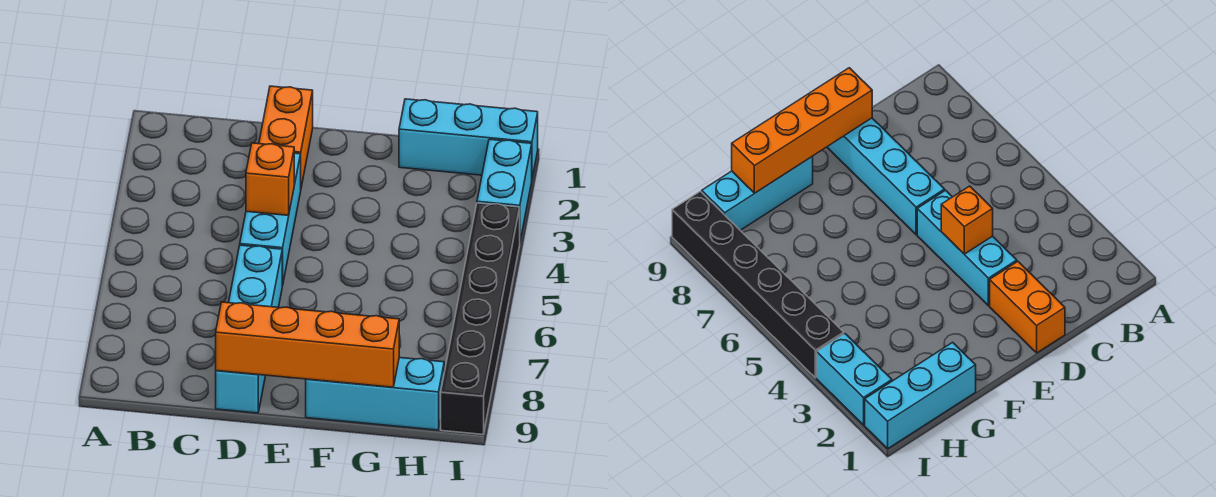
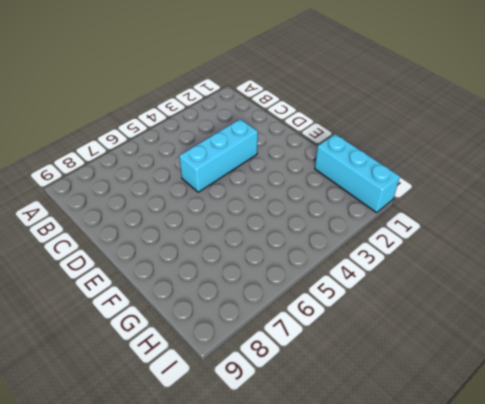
none -> orange brick D1:D2 level 1
none -> cyan brick D6:D9 level 1

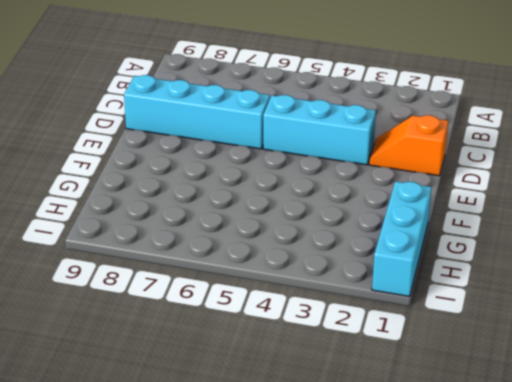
orange slope D1:D2 level 1 top 1 -> orange brick D1:D2 level 1
none -> cyan brick F9:H9 level 1
none -> cyan brick I2:I3 level 1

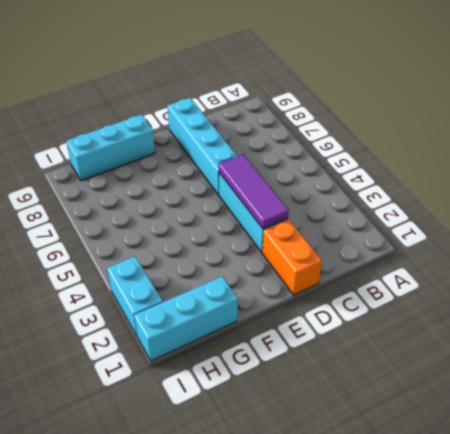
purple tile D3:D5 level 2 -> orange brick D4 level 2
none -> black brick I4:I9 level 1
none -> orange brick D9:G9 level 2

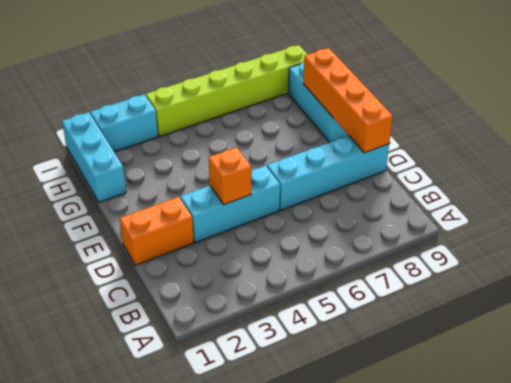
lime brick I4:I9 level 1 -> black brick I4:I9 level 1

